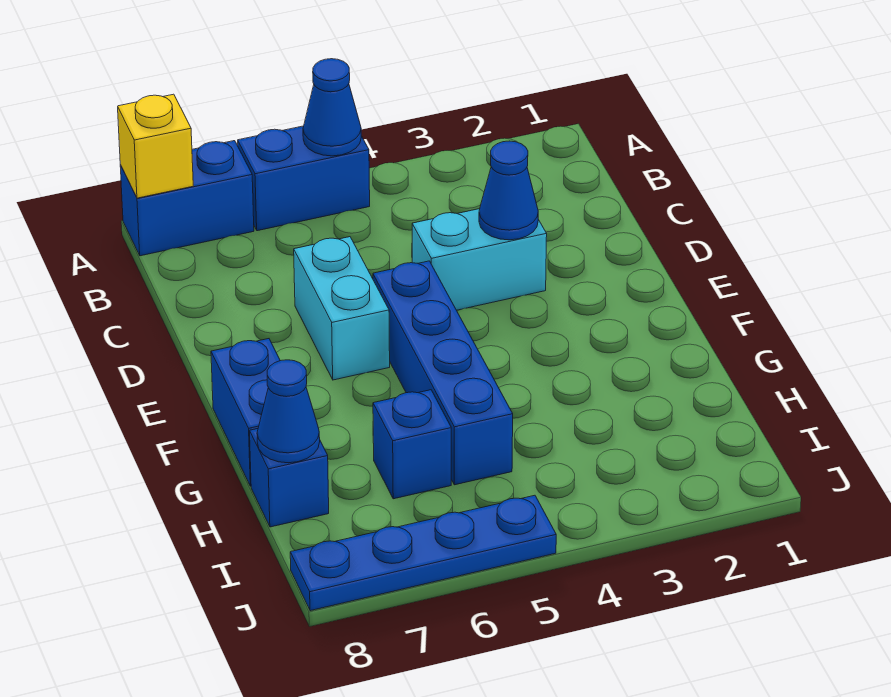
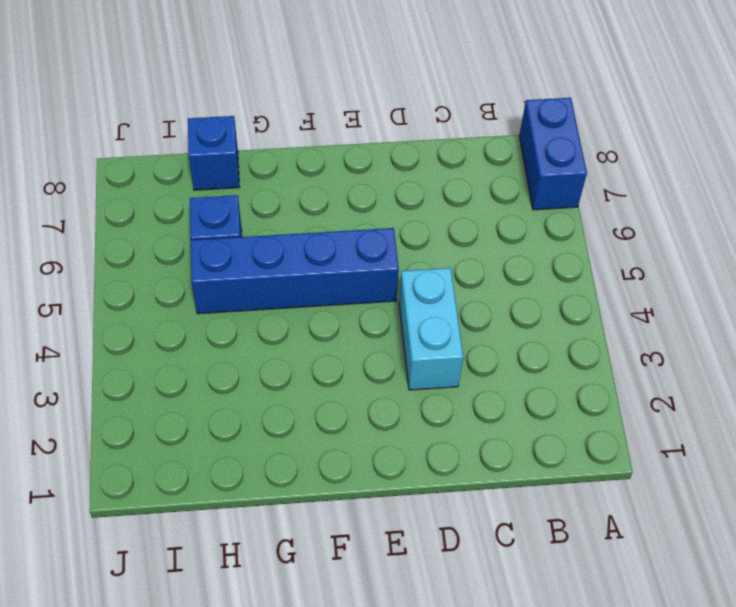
none -> blue brick A5:A6 level 1
none -> cyan brick D6:E6 level 1
none -> blue brick F8:G8 level 1

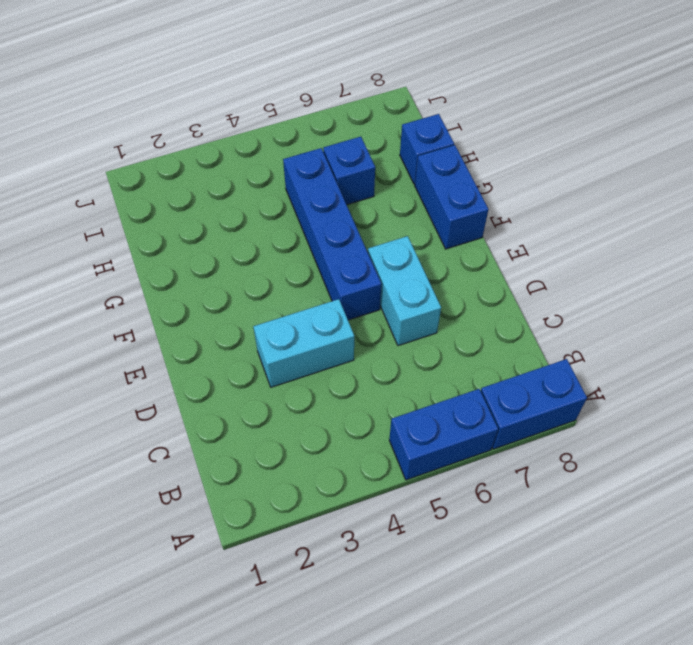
none -> blue plate J5:J8 level 1
none -> blue cone A5 level 2
none -> yellow brick A8 level 2

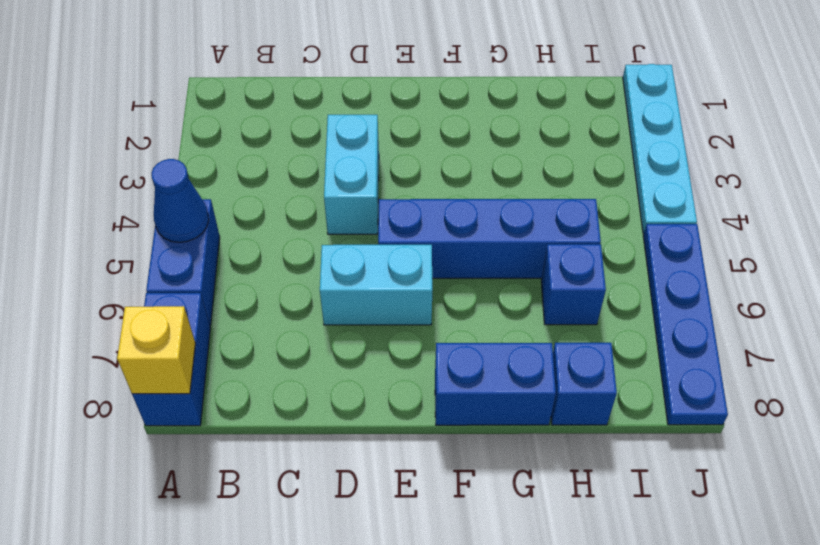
cyan plate J1:J4 level 1 -> none
none -> blue cone D3 level 2
none -> blue cone H8 level 2

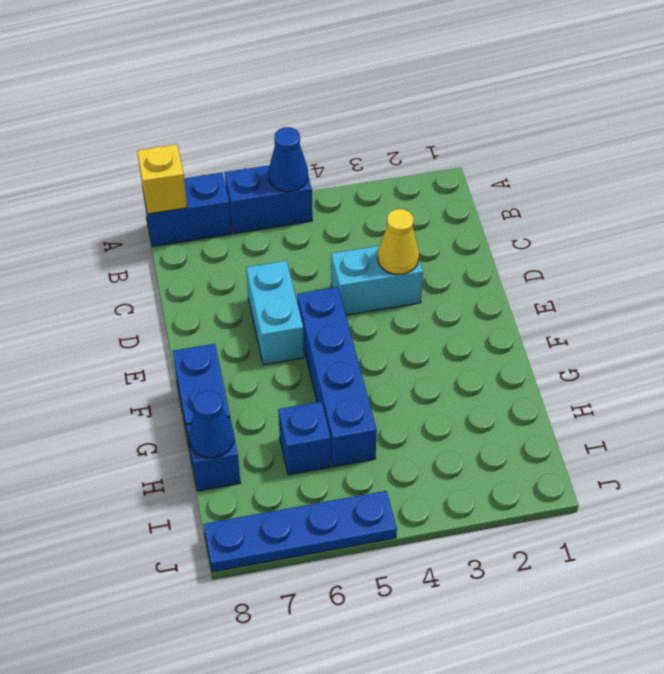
yellow cone D3 level 2 -> blue cone D3 level 2

